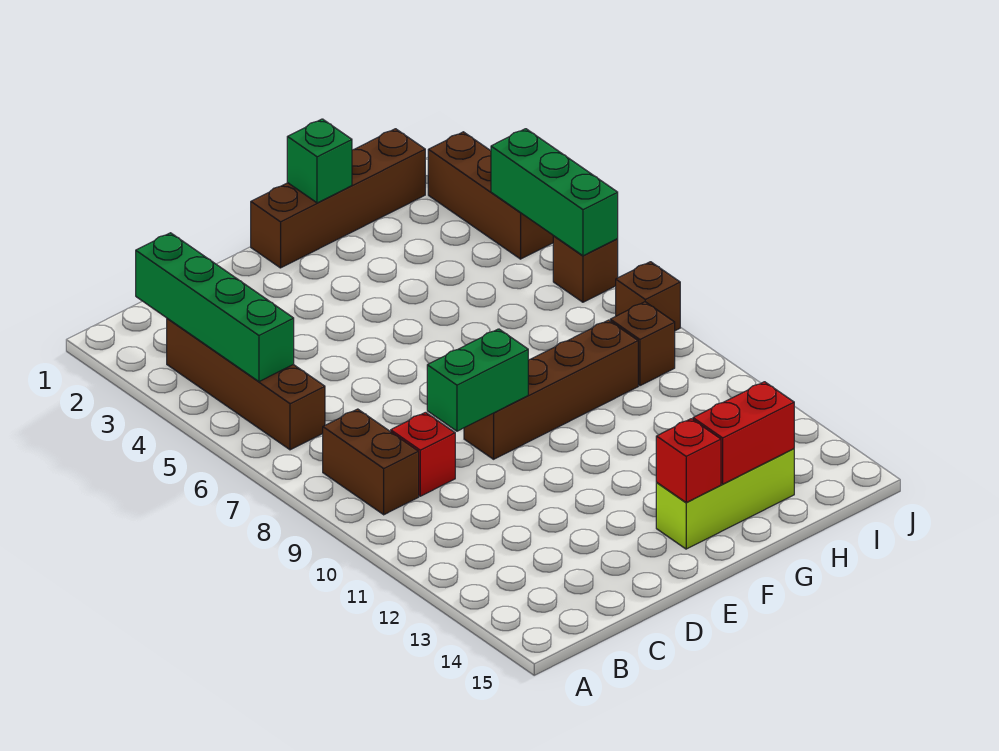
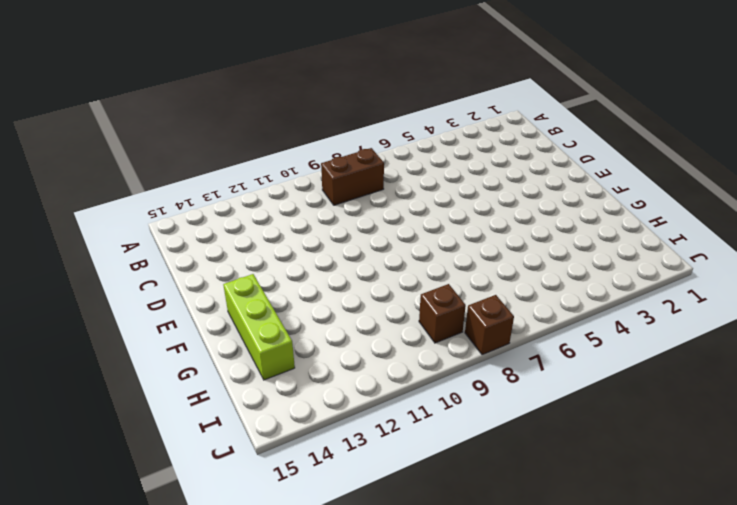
none -> brown brick B3:B6 level 1
none -> red brick C9 level 1
none -> brown brick E9:H9 level 1

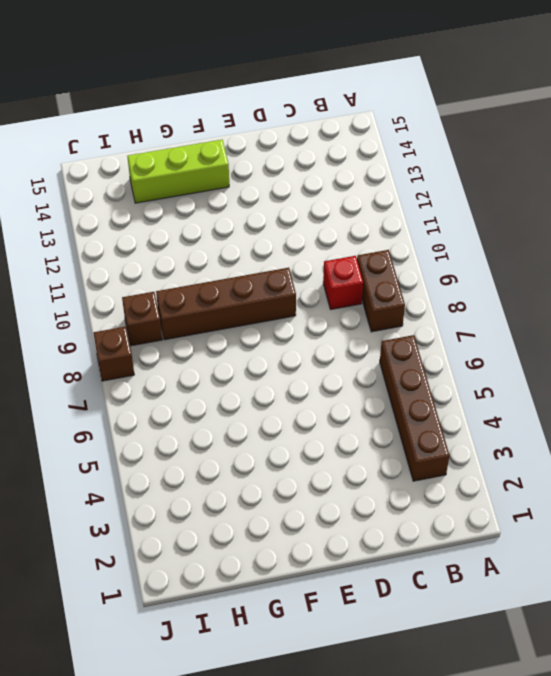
none -> brown brick F1:I1 level 1
none -> brown brick J2:J4 level 1
none -> brown brick J6 level 1

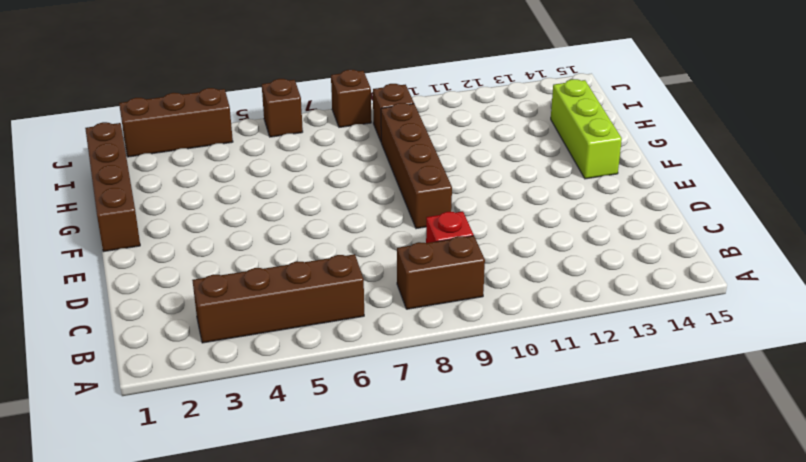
none -> green brick B2:B5 level 2
none -> green brick D9:E9 level 2
none -> red brick F14 level 2

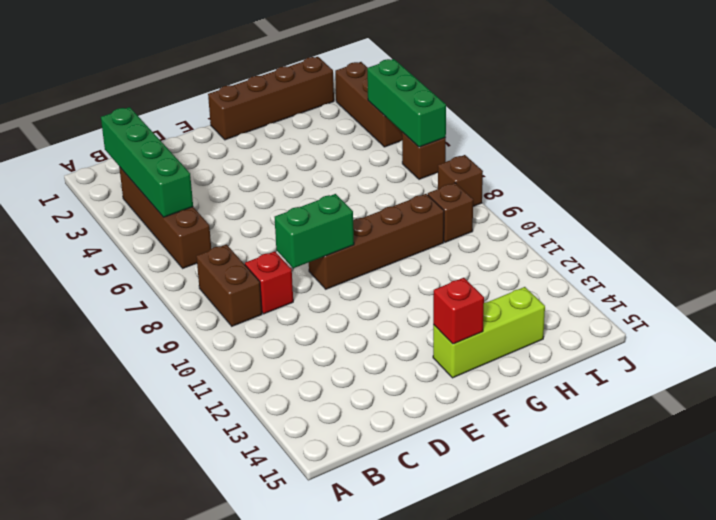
none -> green brick G1 level 2
none -> red brick G14:H14 level 2

